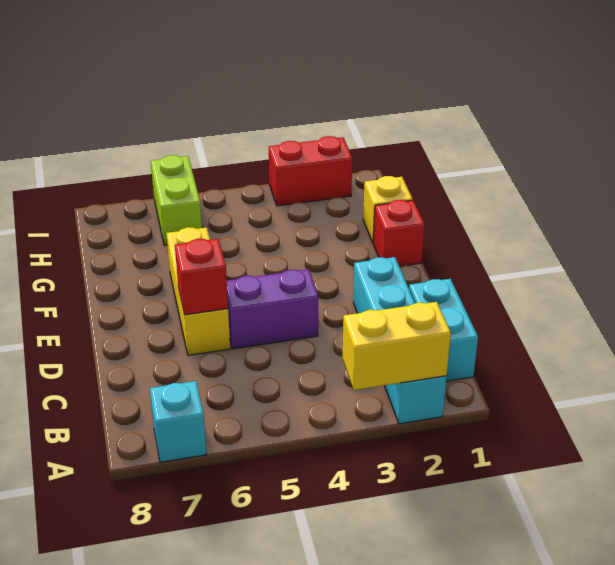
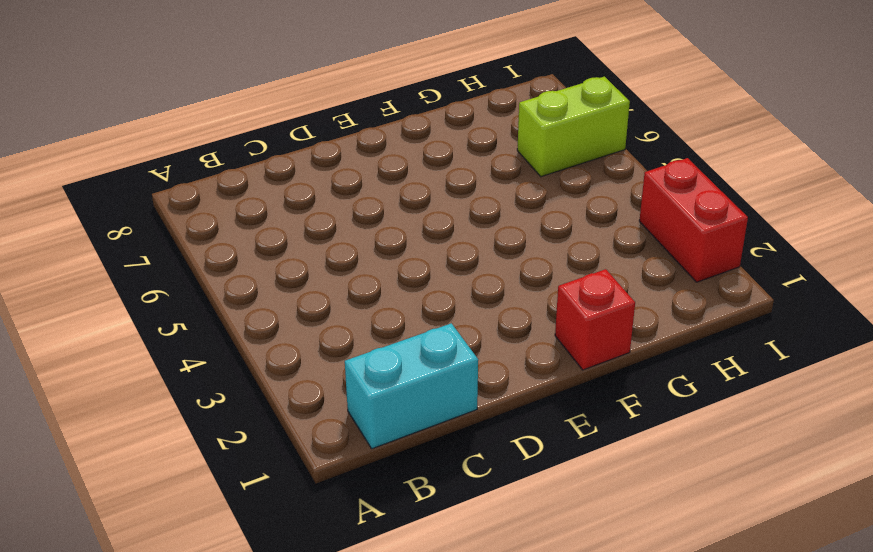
none -> cyan brick A2:D2 level 1
none -> cyan brick A7 level 1

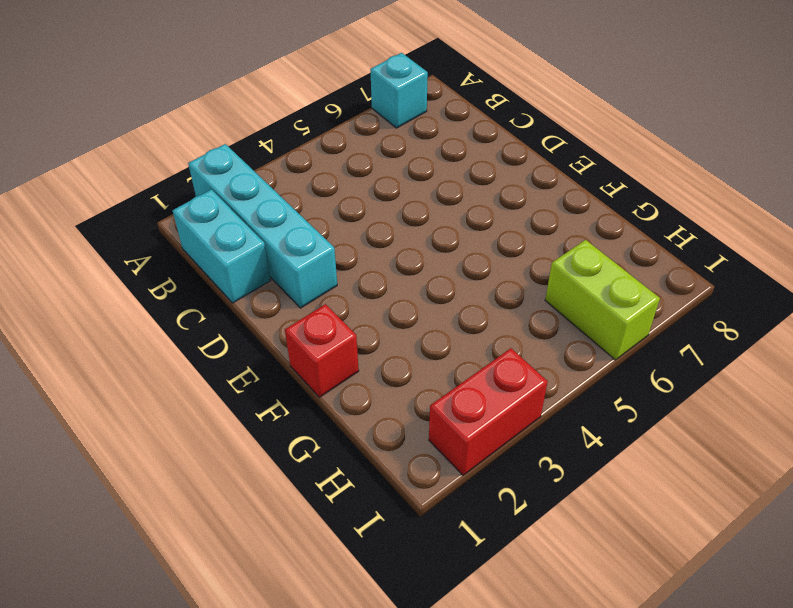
none -> purple brick D4:D5 level 1
none -> yellow brick D6:F6 level 1

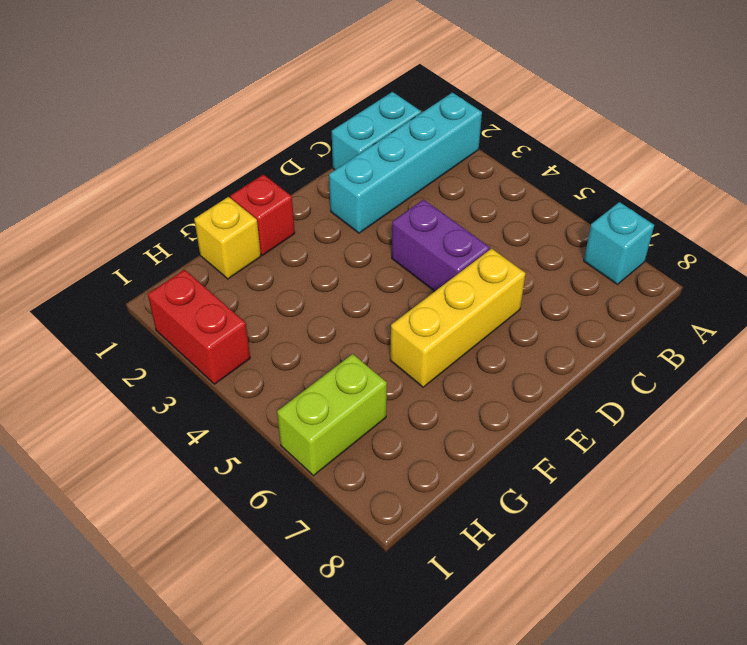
none -> yellow brick A2:A3 level 2
none -> red brick D6 level 2

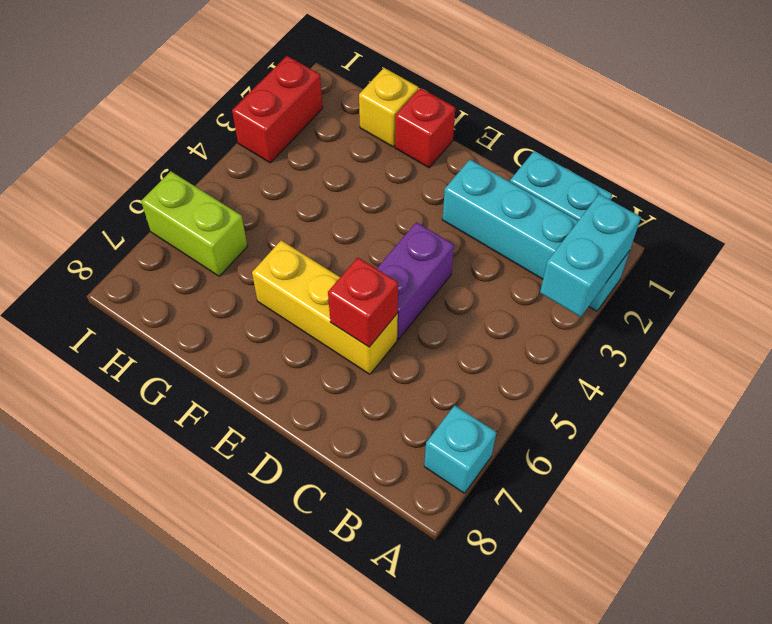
cyan brick A2:A3 level 2 -> yellow brick A2:A3 level 2

